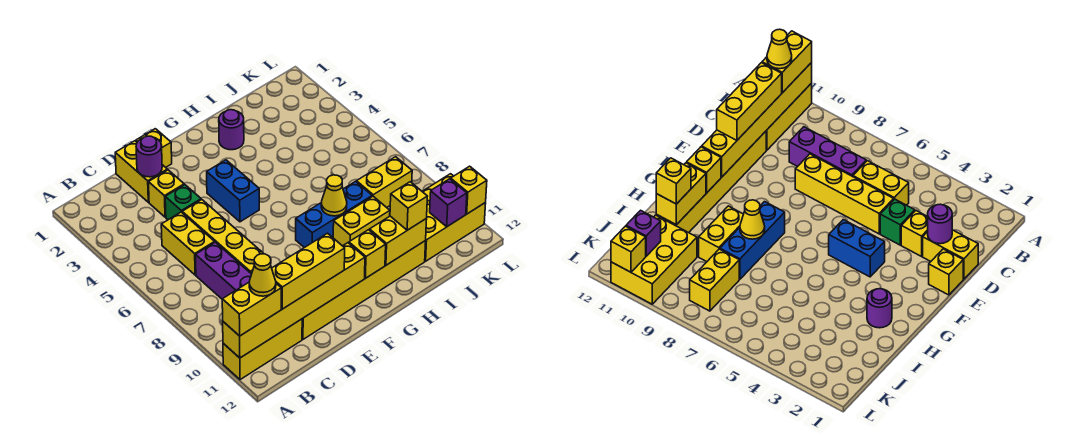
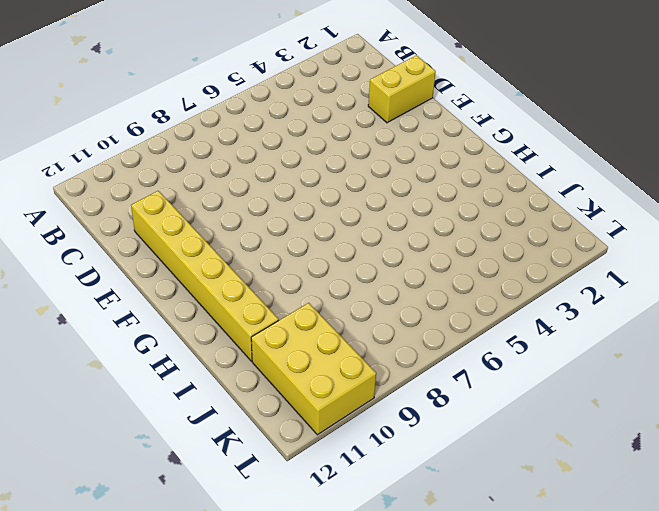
none -> yellow brick A11:C11 level 1
none -> yellow brick C5:C6 level 1
none -> purple brick C7:C9 level 1

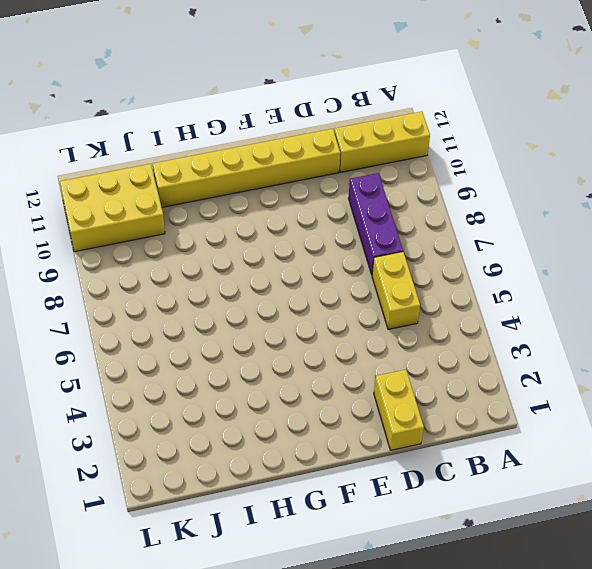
none -> yellow brick D3 level 1
none -> green brick D4 level 1
none -> yellow brick D5:D8 level 1

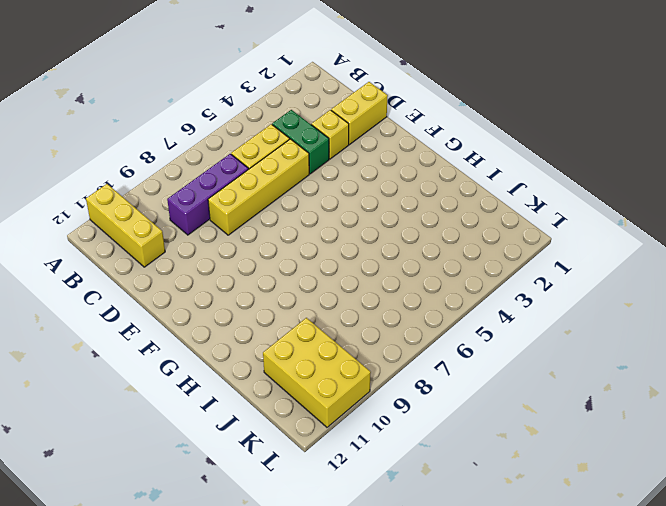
green brick C4:D4 level 1 -> green brick D4 level 1
none -> yellow brick D11:I11 level 1
none -> yellow brick E1 level 1
none -> blue brick F4:F5 level 1

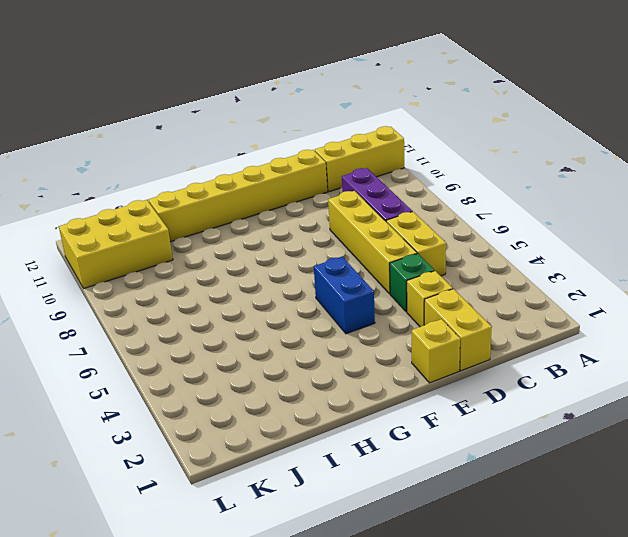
none -> blue brick G8:I8 level 1
none -> purple round brick H2 level 1
none -> yellow brick H9:I9 level 1

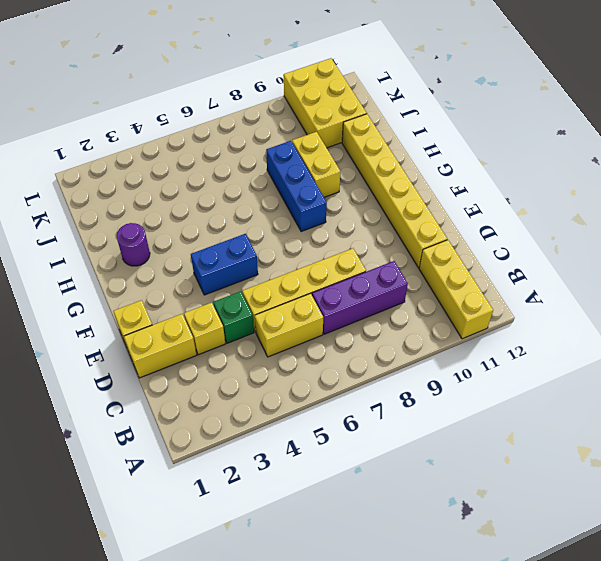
none -> yellow brick J8:K8 level 1
none -> yellow brick A11:F11 level 2
none -> purple round brick D2 level 2

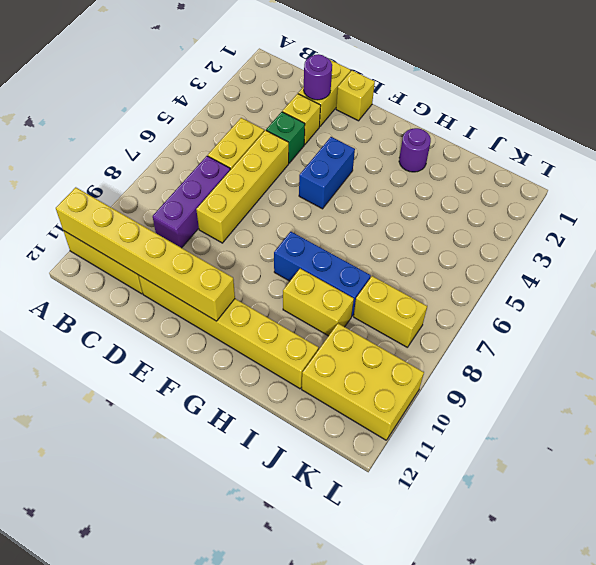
none -> yellow brick G11 level 2
none -> yellow cone H8 level 2
none -> yellow brick H11:I11 level 2

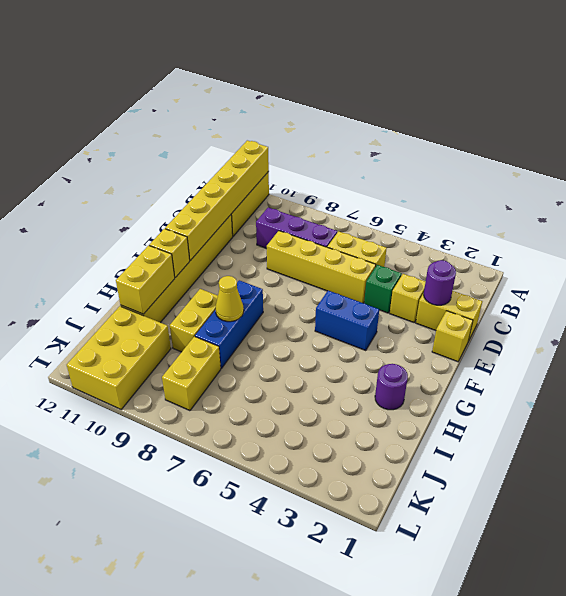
none -> purple brick K11 level 2
none -> yellow brick L11 level 2
none -> yellow brick A11:B11 level 3

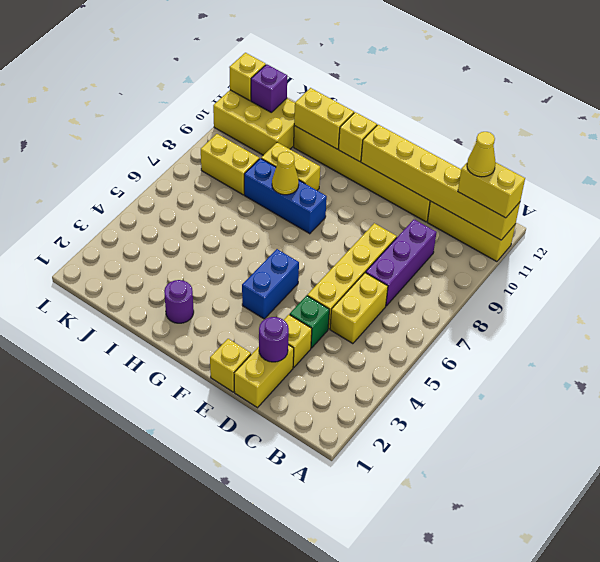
none -> yellow brick C11:E11 level 3
none -> yellow brick I11 level 3

